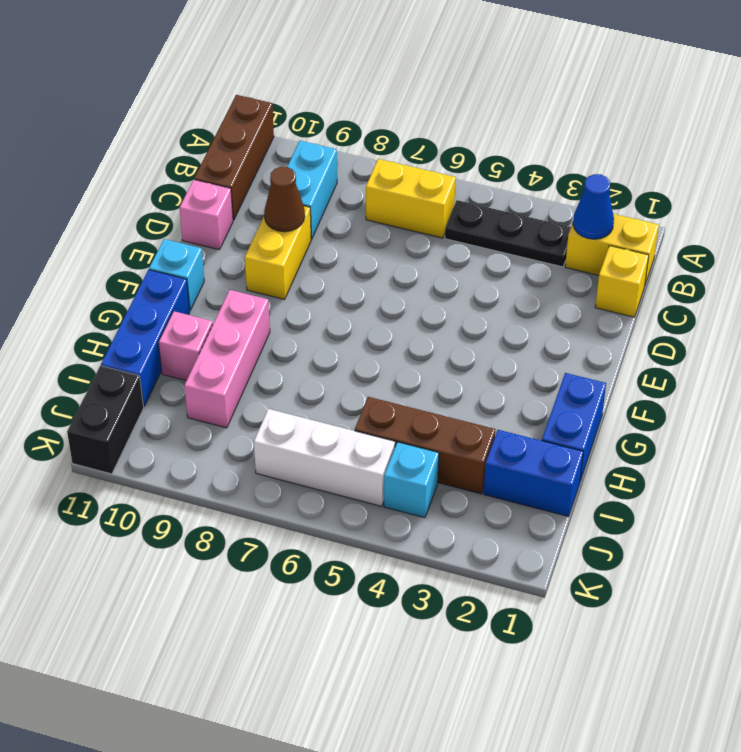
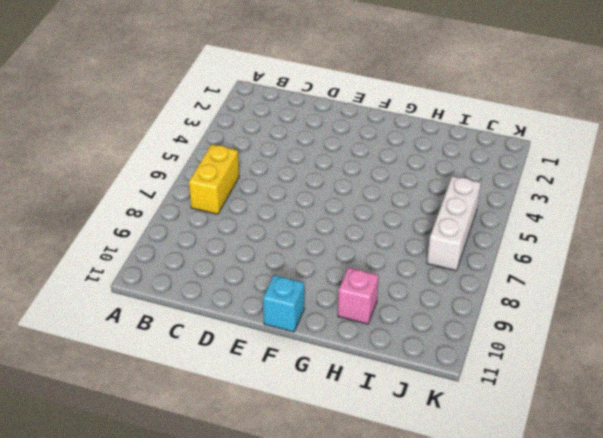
none -> brown brick A11:C11 level 1
none -> yellow brick B1:B2 level 1
none -> black plate B3:B5 level 1

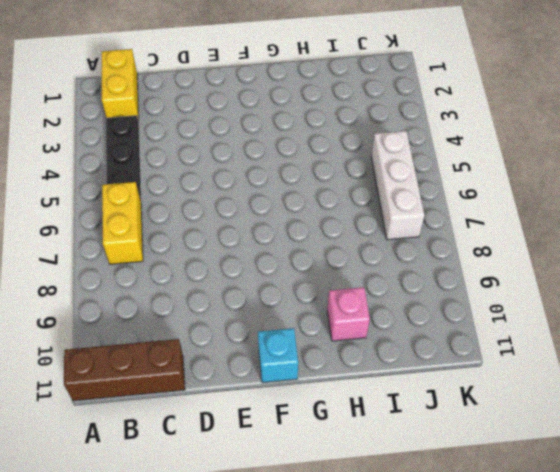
none -> cyan brick B9:C9 level 1
none -> yellow brick C1 level 1
none -> yellow brick D9:E9 level 1

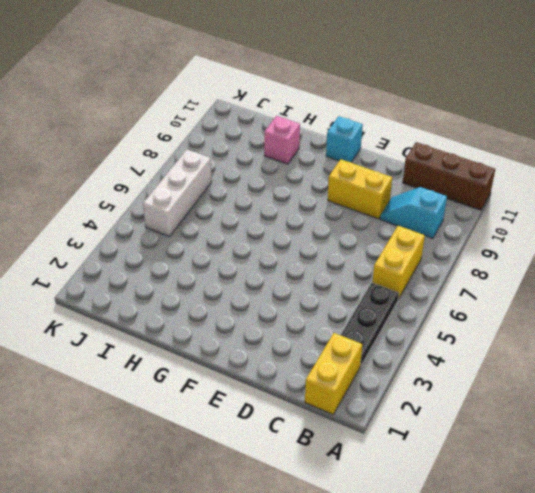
cyan slope B9:C9 level 1 top B -> cyan brick B9:C9 level 1
none -> yellow brick C1 level 1
none -> pink brick D11 level 1
none -> blue brick G1:H1 level 1

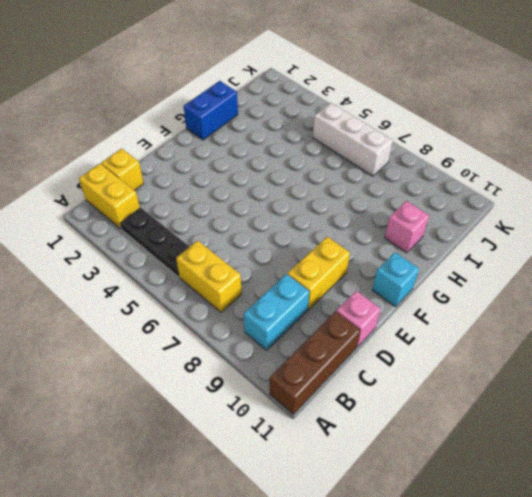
none -> pink brick G9:I9 level 1
none -> blue brick G11:I11 level 1
none -> blue brick I1:I2 level 1

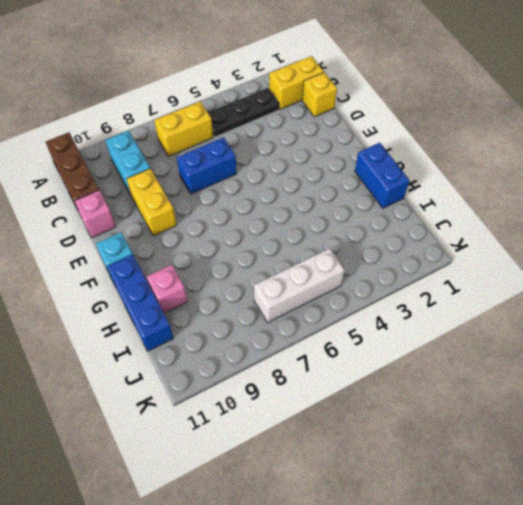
blue brick D6:D7 level 1 -> blue brick I1:I2 level 1
none -> pink brick G9:I9 level 1
none -> brown brick I3:I5 level 1
none -> cyan brick J4 level 1

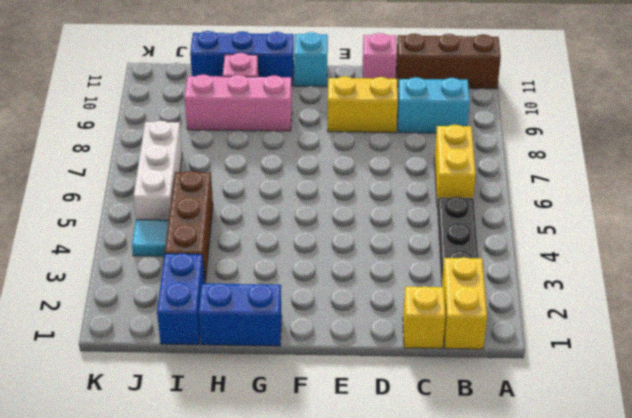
cyan tile J4 level 1 -> cyan brick J4 level 1
none -> black brick J11:K11 level 1
none -> blue cone B2 level 2
none -> brown cone D9 level 2

